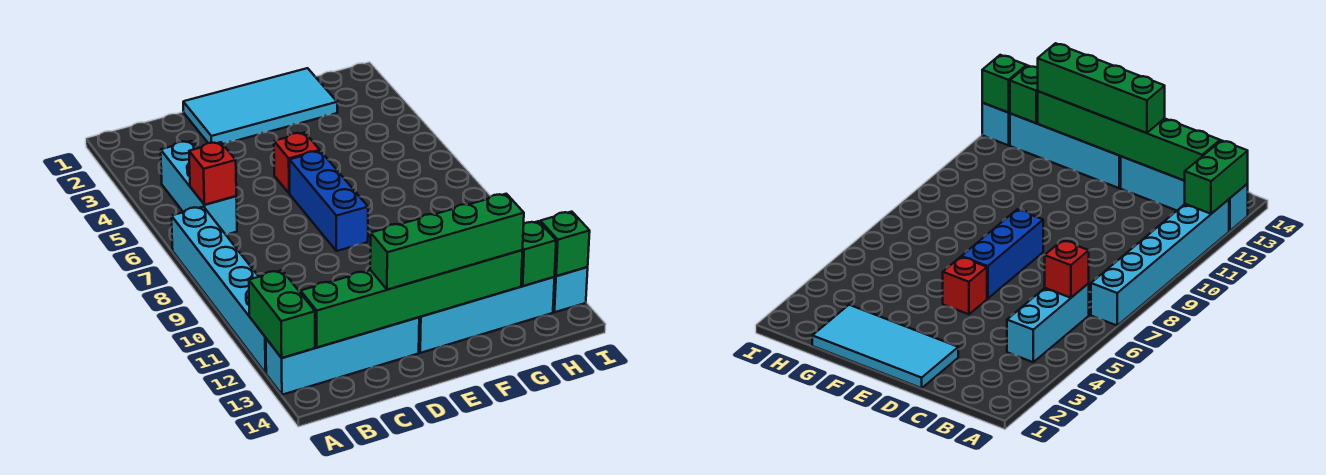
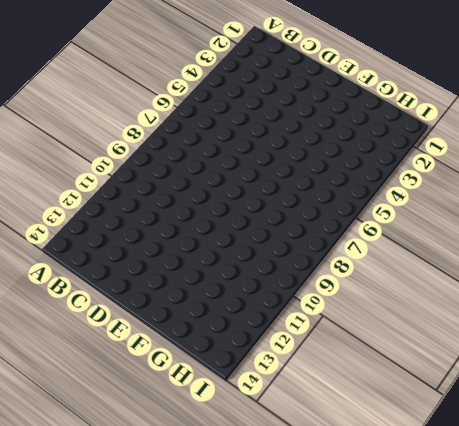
none -> cyan brick A7:A12 level 1
none -> cyan brick A13:D13 level 1
none -> cyan brick B4:B6 level 1

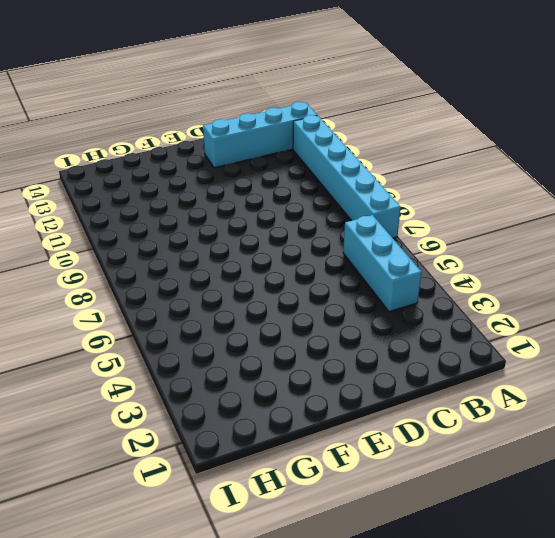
none -> cyan tile D1:G2 level 1
none -> red brick E5 level 1
none -> blue brick E6:E8 level 1

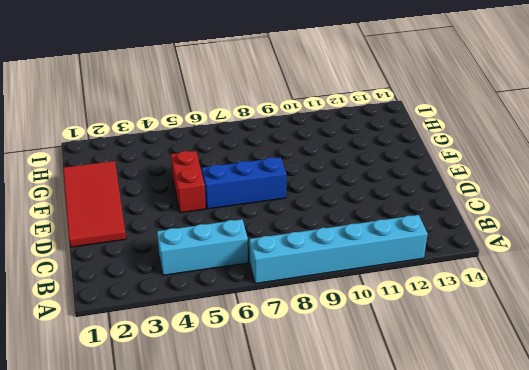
red tile D1:G2 level 1 -> cyan tile D1:G2 level 1
red brick E5:F5 level 1 -> red brick E5 level 1
none -> cyan brick A13:D13 level 1
none -> cyan brick E13:H13 level 1
none -> cyan brick I13 level 1

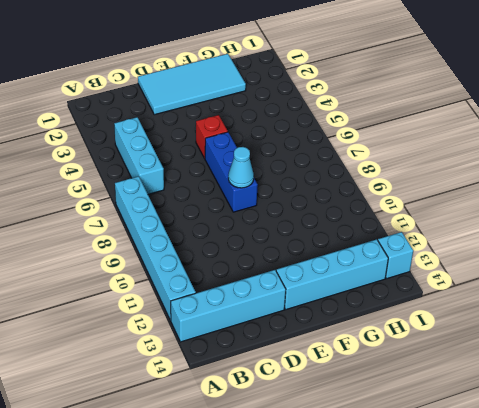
cyan cone E8 level 2 -> none
none -> green brick A12:A13 level 2
none -> red brick B6 level 2
none -> green brick B13:G13 level 2

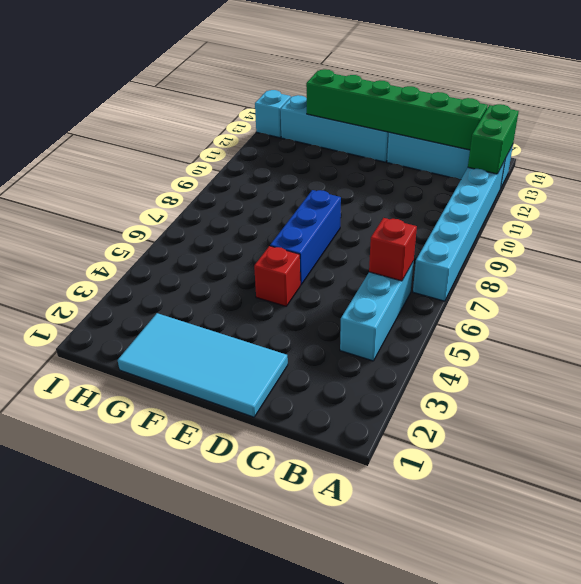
none -> green brick H13 level 2
none -> green brick I13 level 2
none -> green brick D13:G13 level 3

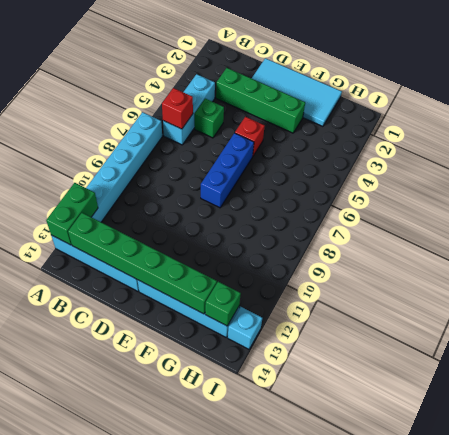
green brick C3:F3 level 1 -> green brick D13:G13 level 3
green brick C5 level 1 -> green brick I13 level 2

